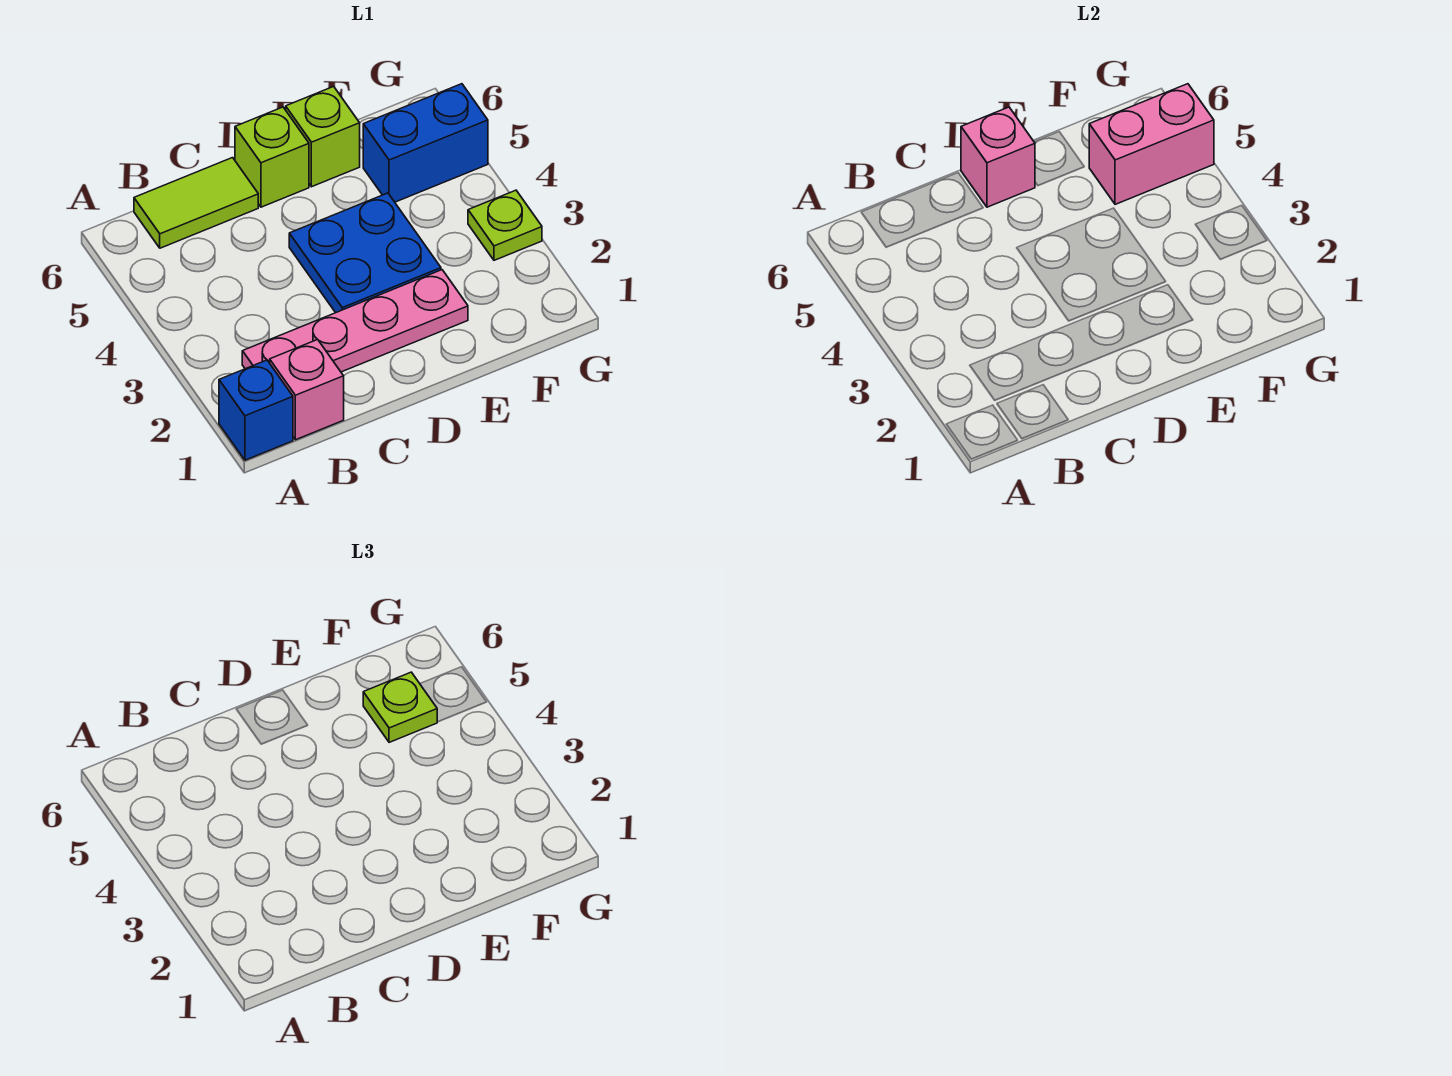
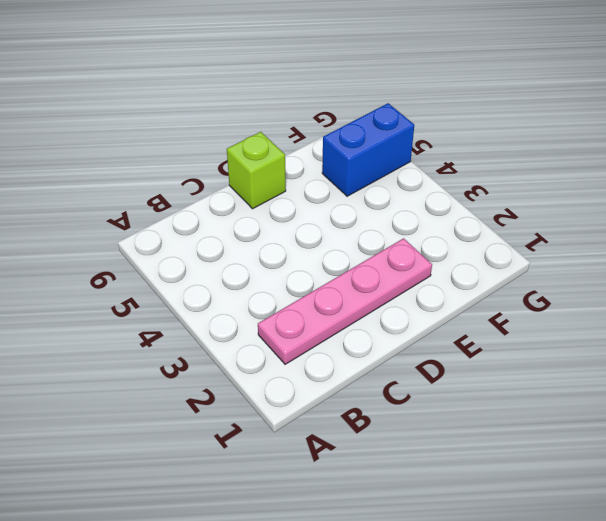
none -> blue brick A1 level 1
none -> pink brick B1 level 1
none -> lime tile B6:C6 level 1

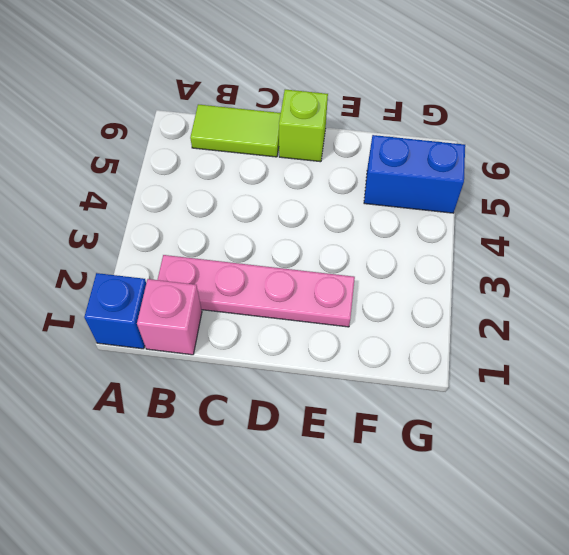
none -> blue plate D3:E4 level 1
none -> lime brick E6 level 1
none -> lime plate G3 level 1

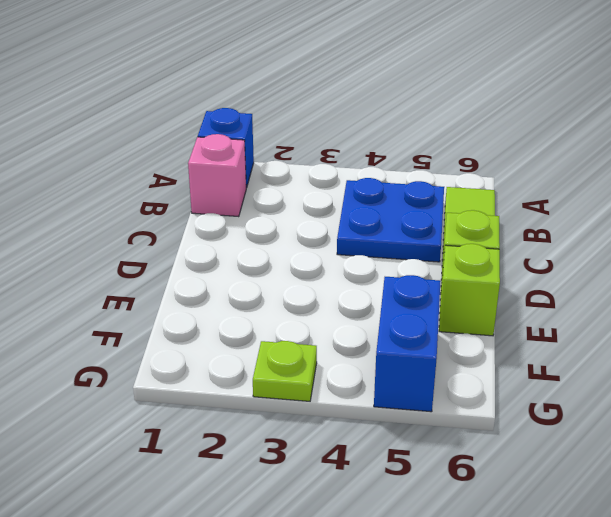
blue plate B4:C5 level 1 -> blue plate D3:E4 level 1
none -> pink plate B2:E2 level 1
none -> pink brick D6 level 2
none -> pink brick F5:G5 level 2

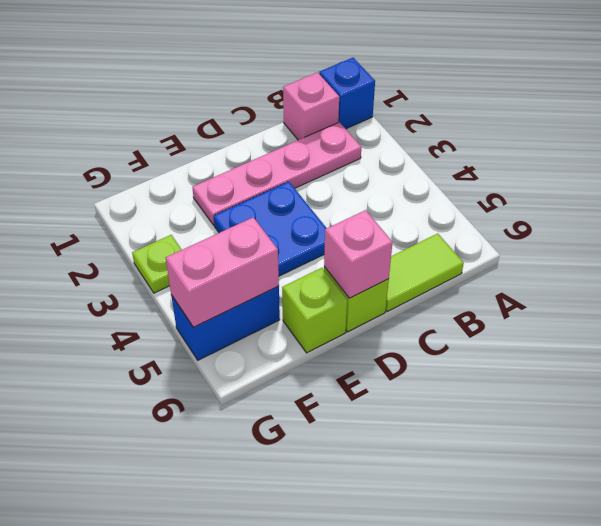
none -> lime plate F5 level 3

